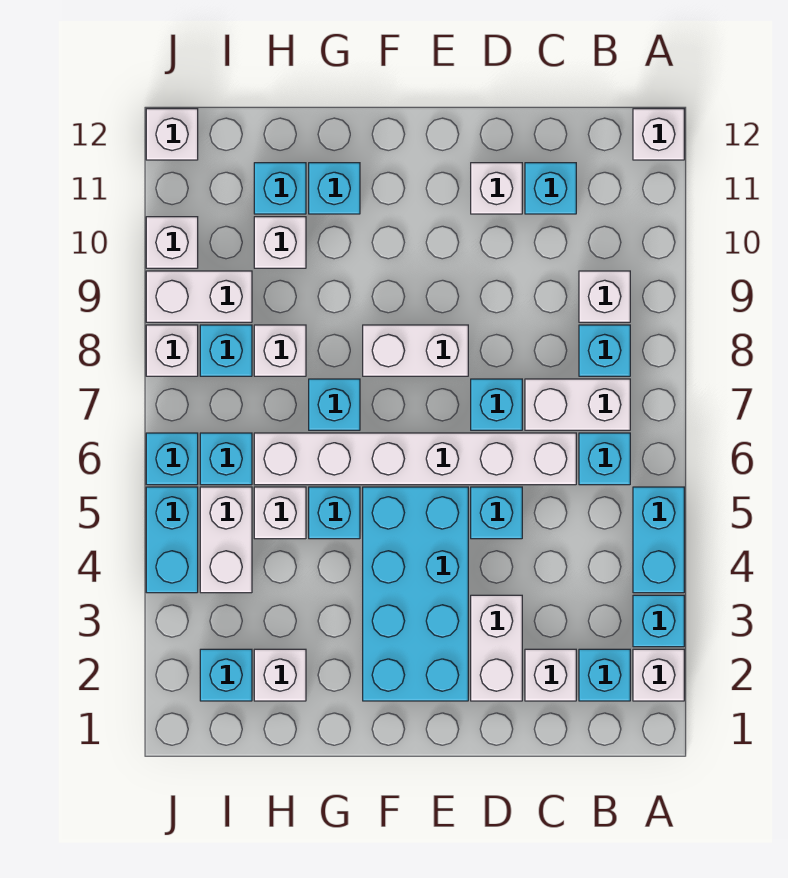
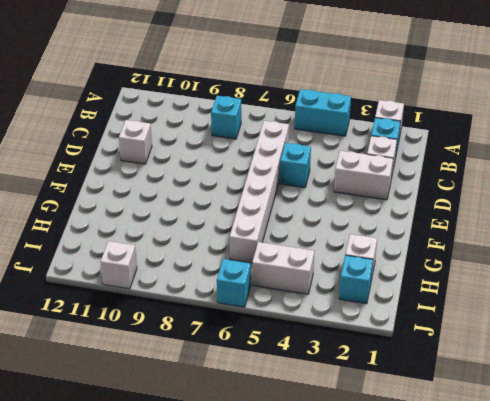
none -> cyan brick A3 level 1
none -> white brick A12 level 1
none -> cyan brick B6 level 1
none -> white brick B7:C7 level 1

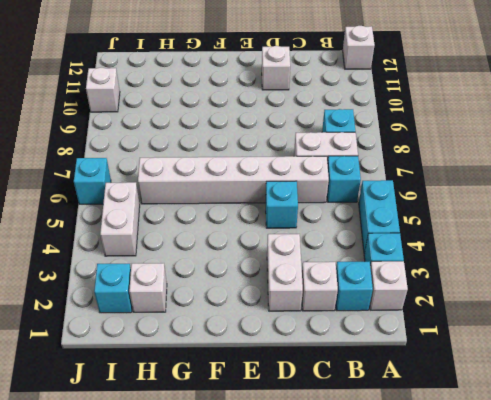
none -> white brick B9 level 1
none -> cyan brick C11 level 1
none -> cyan brick D7 level 1
none -> cyan brick E2:F5 level 1

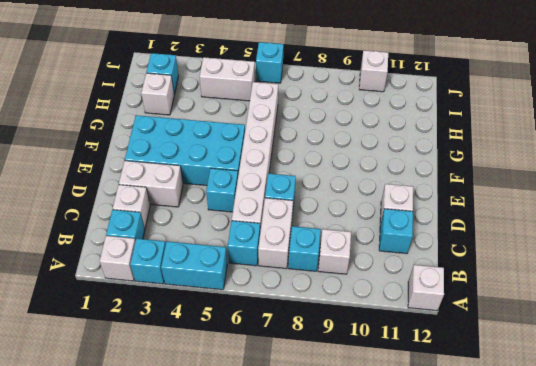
none -> white brick E8:F8 level 1
none -> cyan brick G5 level 1
none -> cyan brick G7 level 1
none -> cyan brick G11 level 1

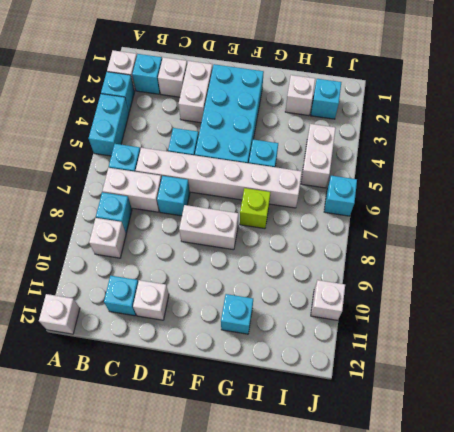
lime brick G7 level 1 -> cyan brick G7 level 1
none -> white brick H5 level 1
none -> white brick H8 level 1
none -> white brick H10 level 1
none -> cyan brick H11 level 1

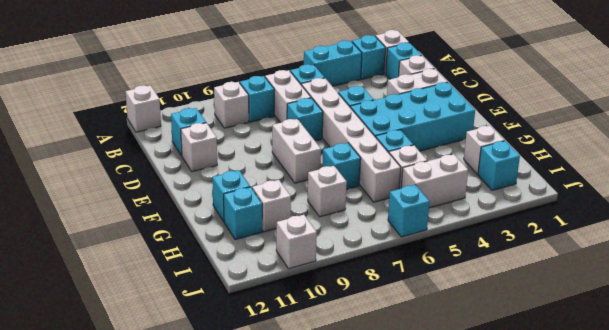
none -> cyan brick I6 level 1
none -> cyan brick I8 level 1
none -> white brick I9:J9 level 1
none -> cyan brick J4:J5 level 1

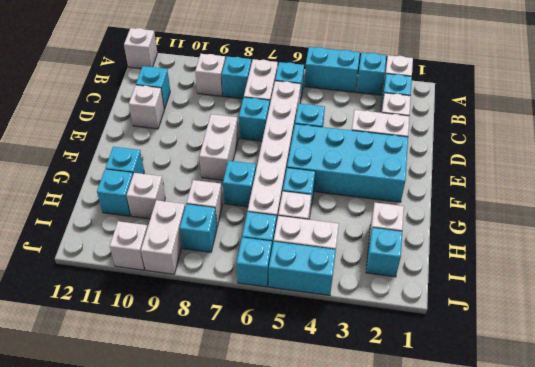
none -> white brick J8 level 1
none -> white brick J12 level 1

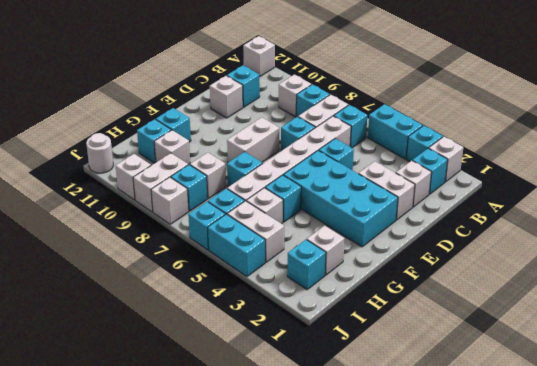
white round brick J12 level 1 -> white brick J12 level 1

